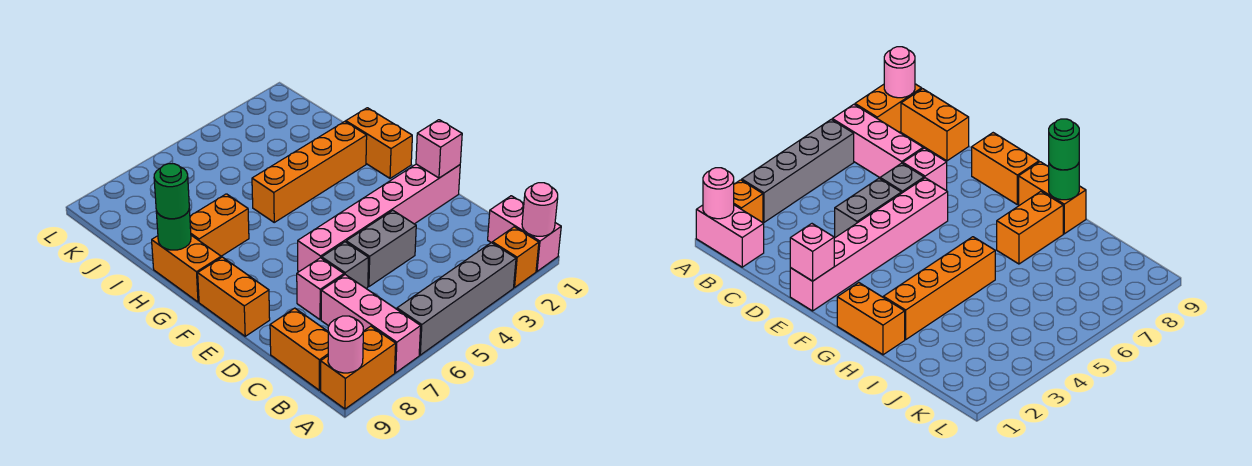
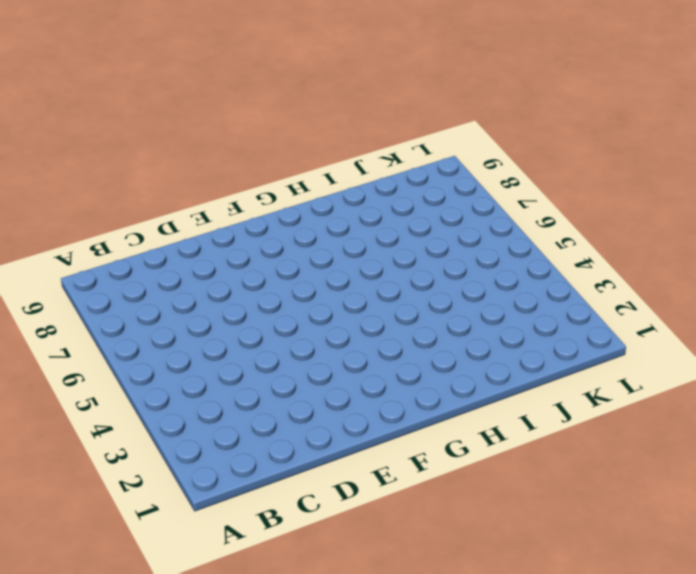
none -> pink brick A1:B1 level 1
none -> orange brick A2 level 1
none -> grey brick A3:A6 level 1

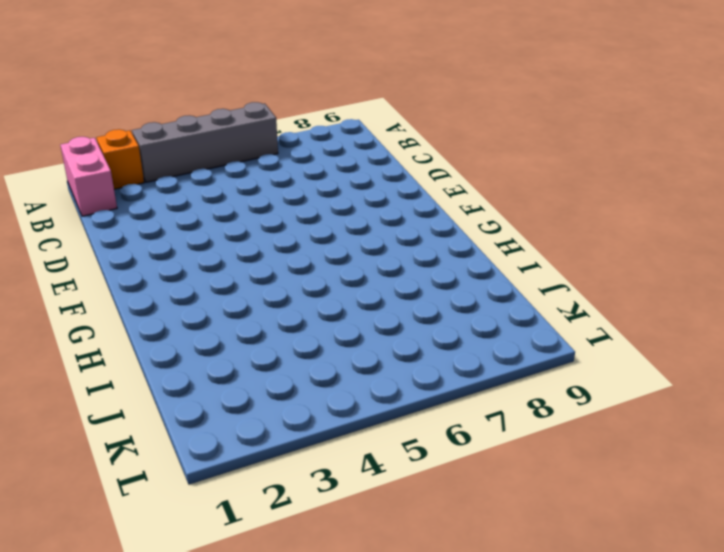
none -> pink brick A7:C7 level 1
none -> orange brick A8:A9 level 1
none -> orange brick B9:C9 level 1

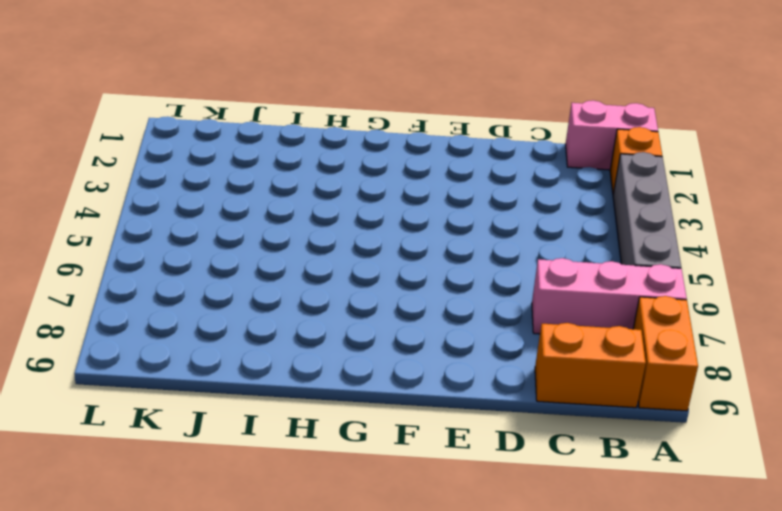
none -> grey brick D4:D5 level 1
none -> grey brick D6 level 1
none -> pink brick D7 level 1

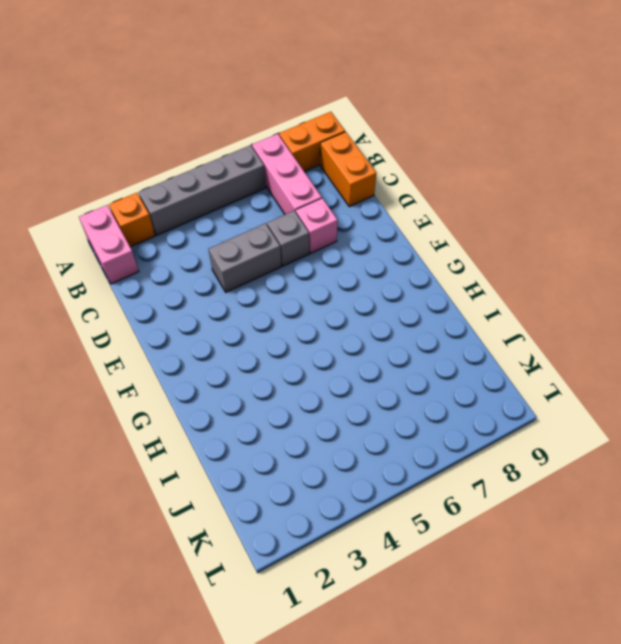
none -> pink brick E1:E6 level 1
none -> orange brick E9:F9 level 1
none -> orange brick G1:H1 level 1

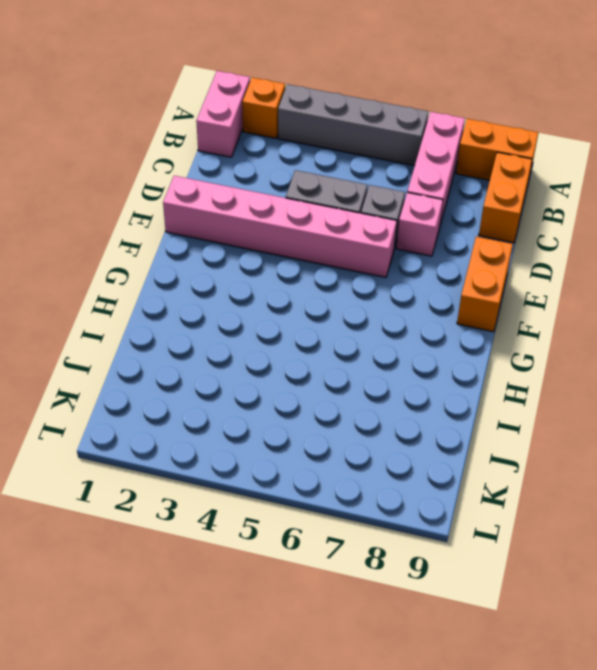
none -> orange brick G1:H1 level 1
none -> orange brick G9:H9 level 1
none -> orange brick H2:H5 level 1

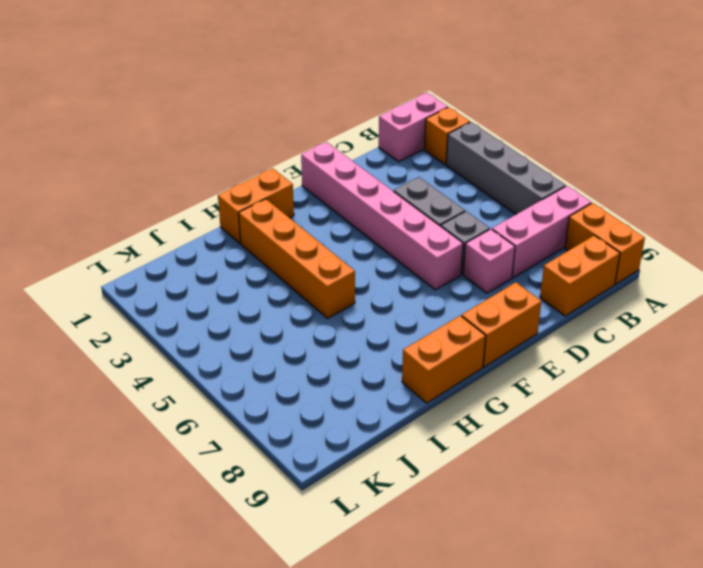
none -> orange brick H7:H8 level 1
none -> pink round brick A1 level 2
none -> pink round brick A9 level 2

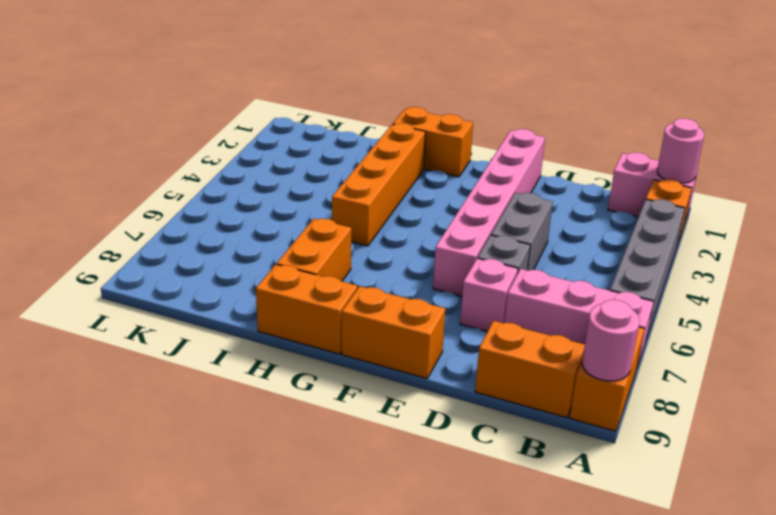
none -> pink brick E1 level 2
none -> green round brick H9 level 2
none -> green round brick H9 level 3

